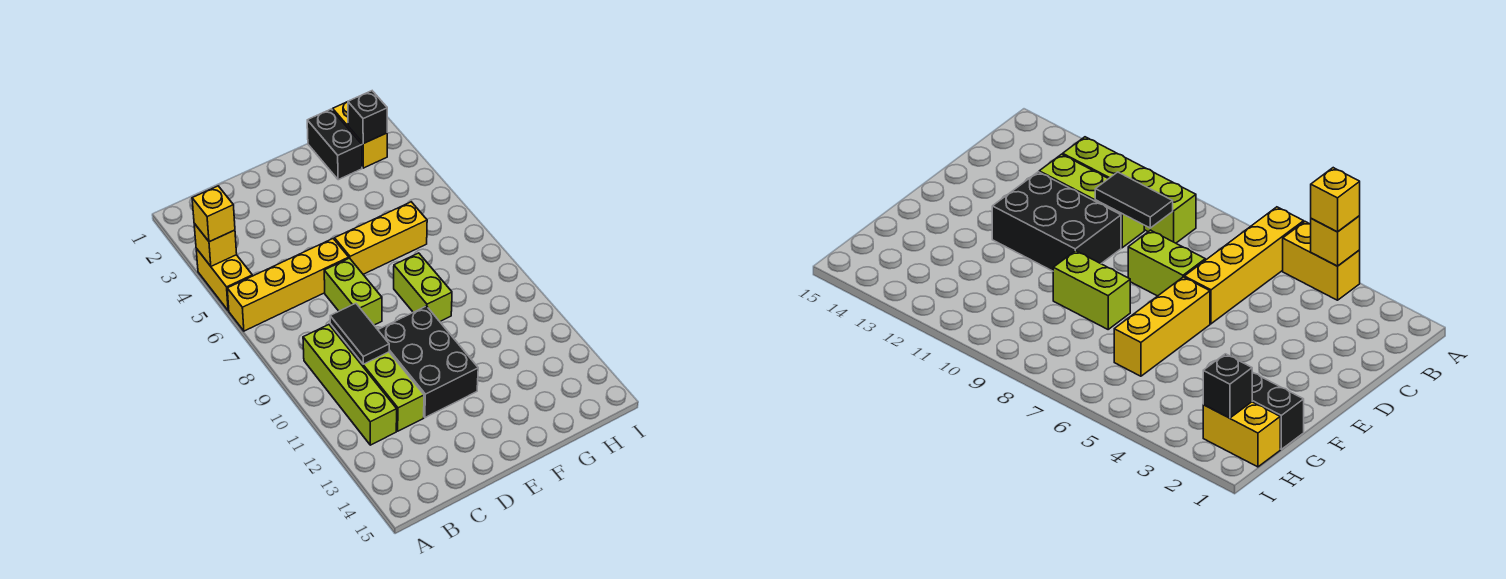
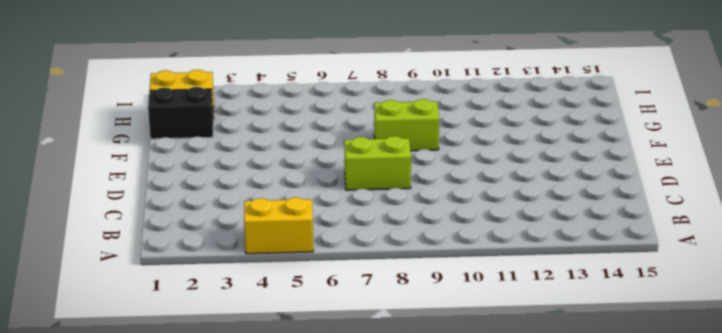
none -> yellow brick A6:D6 level 1
none -> lime brick B9:B12 level 1
none -> lime brick C10:C12 level 1

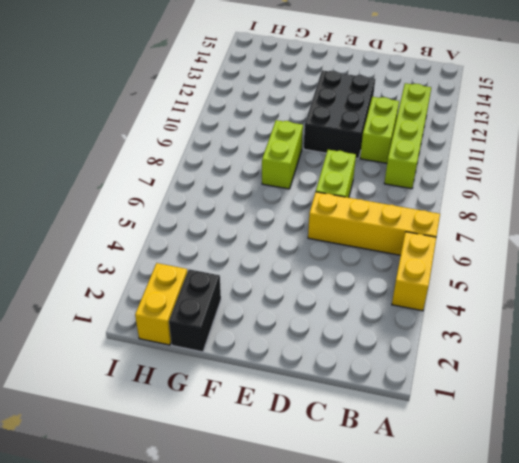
lime brick C10:C11 level 1 -> lime brick C10:C12 level 1
none -> yellow brick E6:G6 level 1
none -> yellow brick A4 level 2
none -> black tile C9:C10 level 2

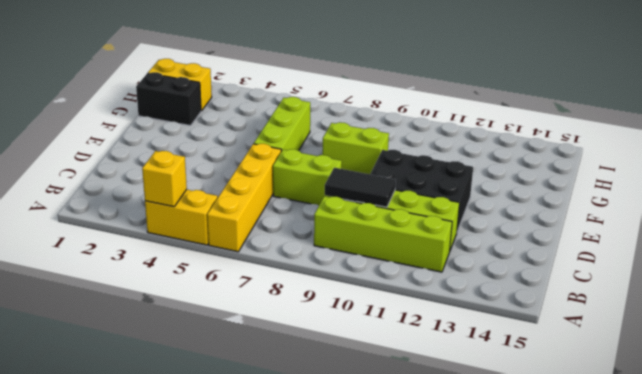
lime brick E6:G6 level 1 -> yellow brick E6:G6 level 1
none -> black brick H2 level 2
none -> yellow brick A4 level 3

